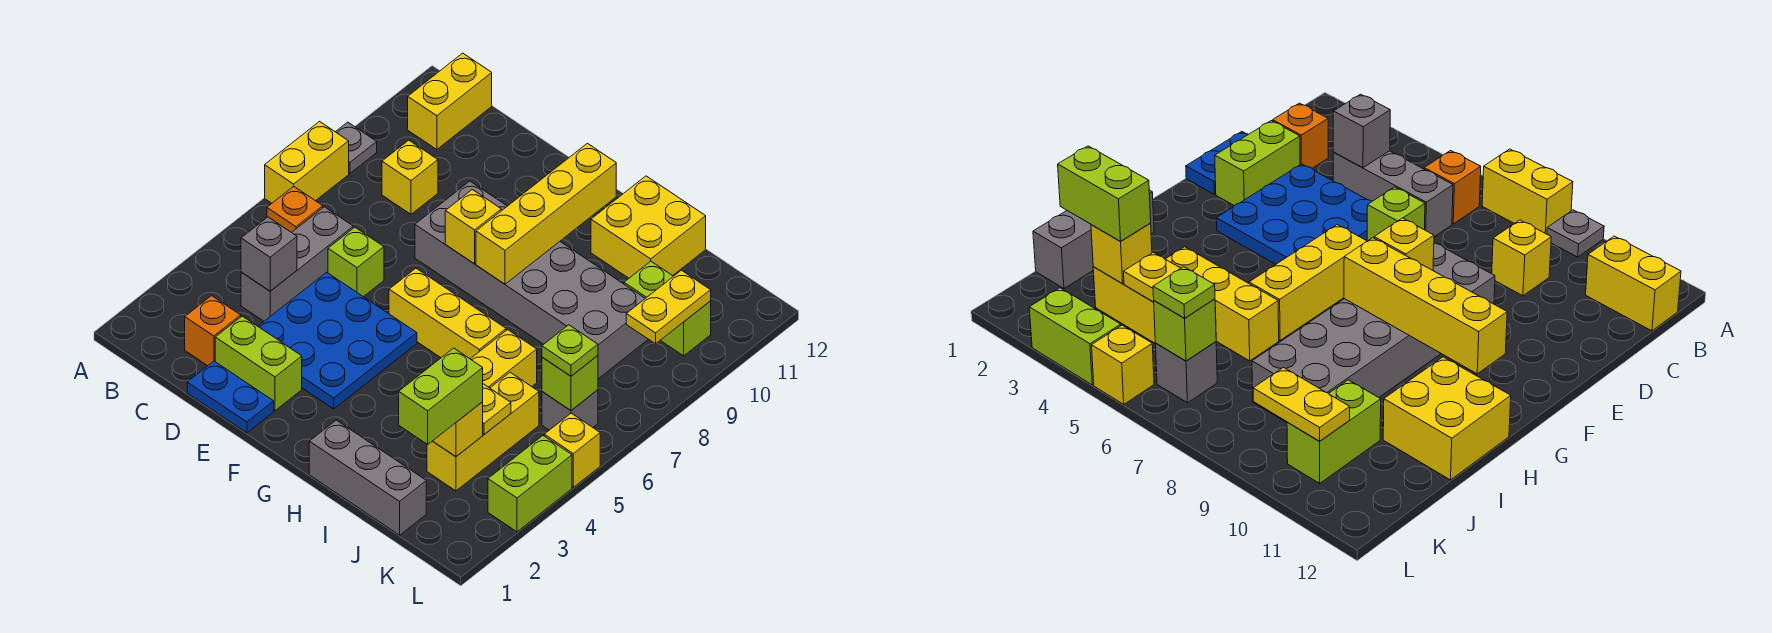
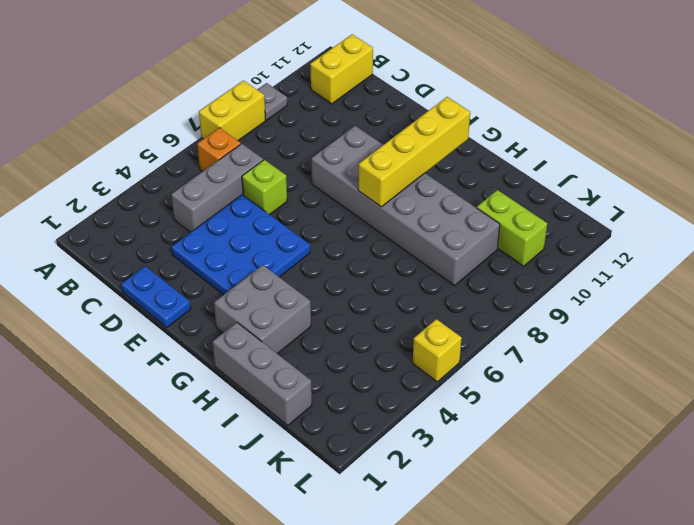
grey brick G2:H3 level 1 -> none
none -> orange brick C2 level 1
none -> yellow brick C9 level 1
none -> lime brick D2:E2 level 1
none -> yellow brick F6:H6 level 1

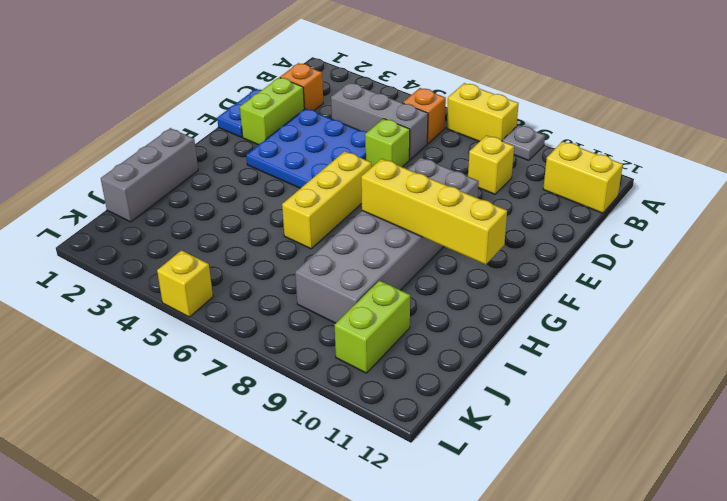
none -> yellow brick H11:I12 level 1
none -> yellow brick I4:I6 level 1
none -> yellow brick J3:J5 level 1
none -> grey brick K6 level 1

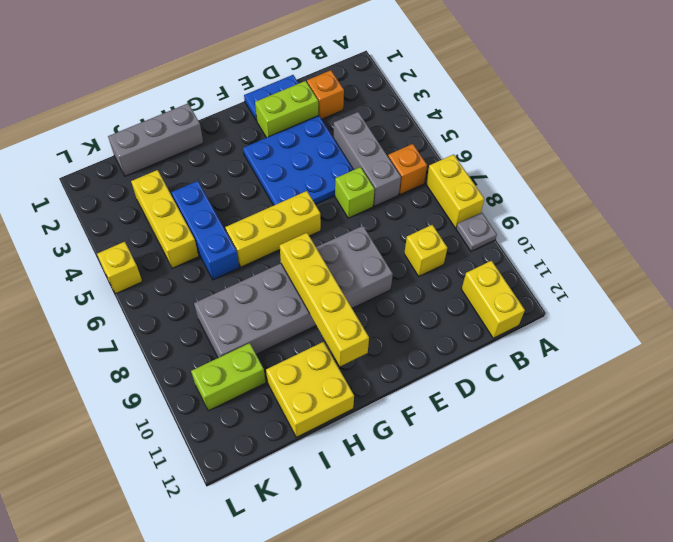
blue brick I4:I6 level 1 -> yellow brick I4:I6 level 1
none -> grey brick K6 level 1
none -> lime brick L3:L4 level 1
none -> grey brick C4 level 2
none -> yellow brick F8 level 2

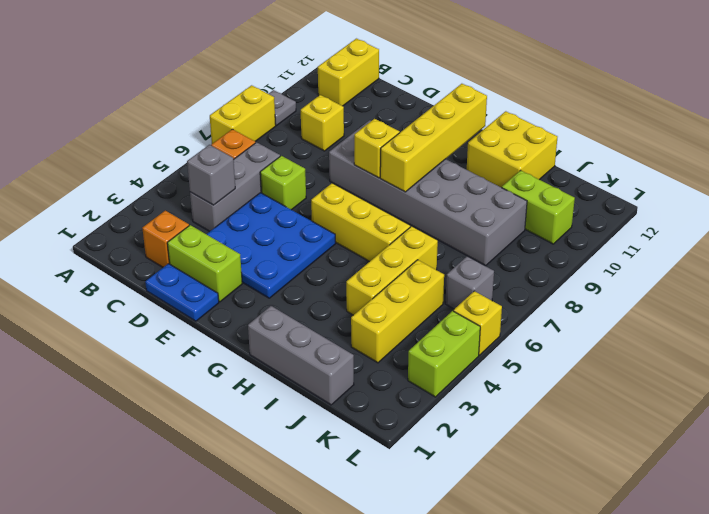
none -> yellow brick J3 level 2
none -> yellow plate J4 level 2
none -> lime brick K6 level 2
none -> yellow plate K9:K10 level 2

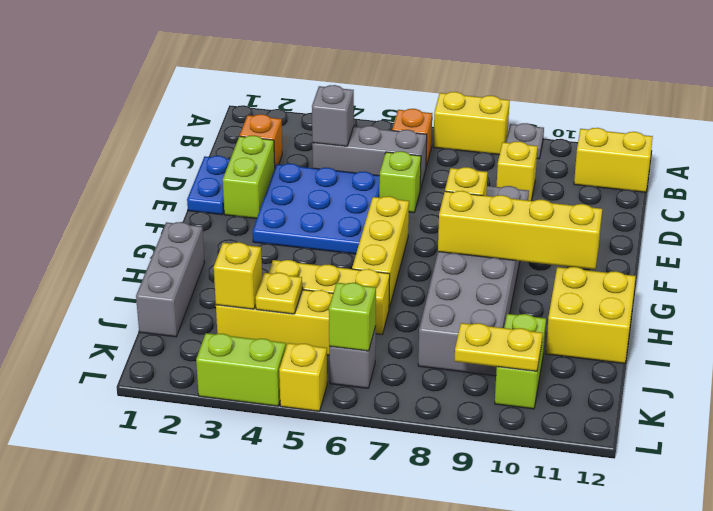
none -> lime brick J2:J3 level 3
none -> lime plate K6 level 3

